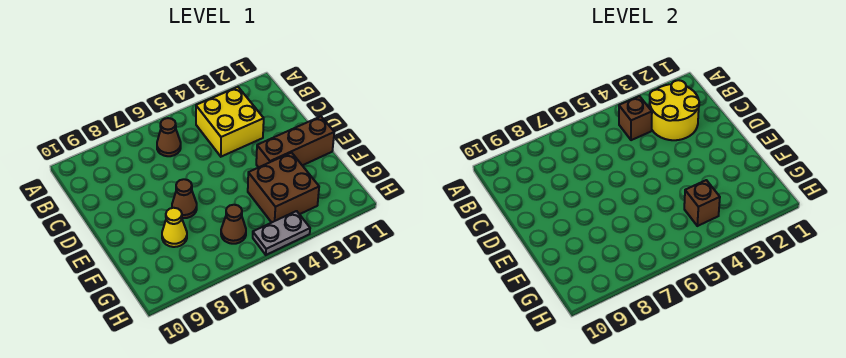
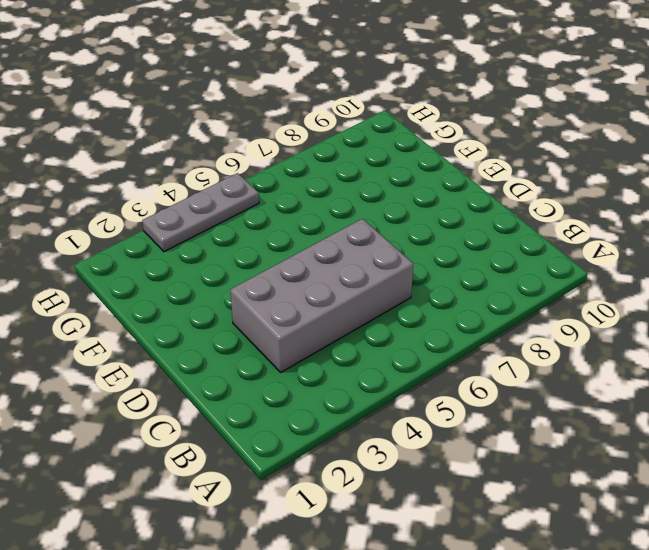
grey brick C3:D6 level 1 -> yellow brick B3:C4 level 1
grey plate H3:H5 level 1 -> grey plate H4:H5 level 1
none -> brown cone B6 level 1
none -> brown brick E1:E3 level 1

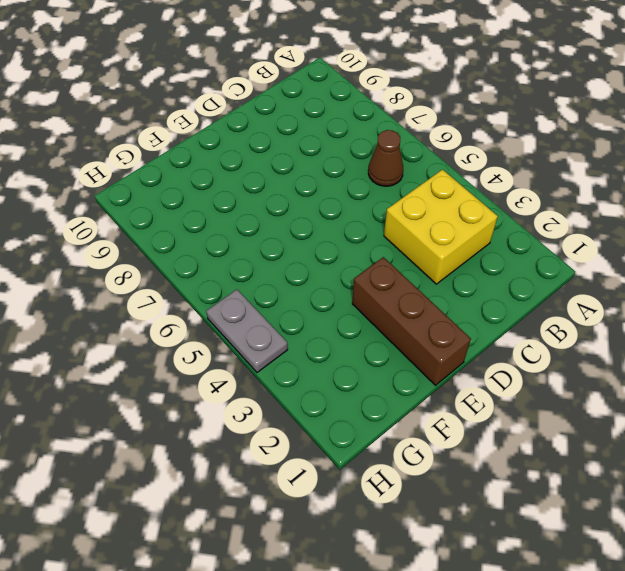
none -> brown cone E7 level 1
none -> brown brick F3:G4 level 1

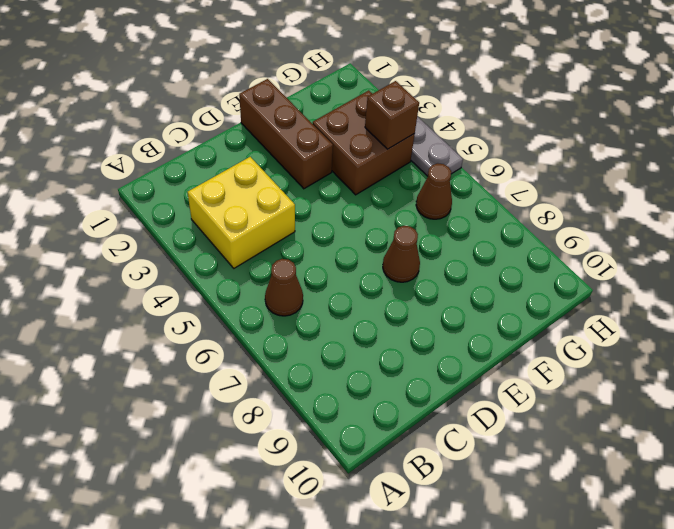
none -> yellow cone F8 level 1
none -> yellow round brick B2:C3 level 2

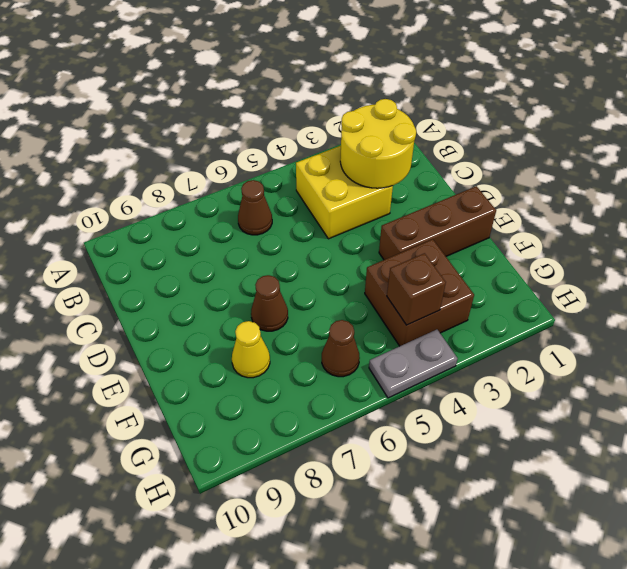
none -> brown brick B4 level 2

